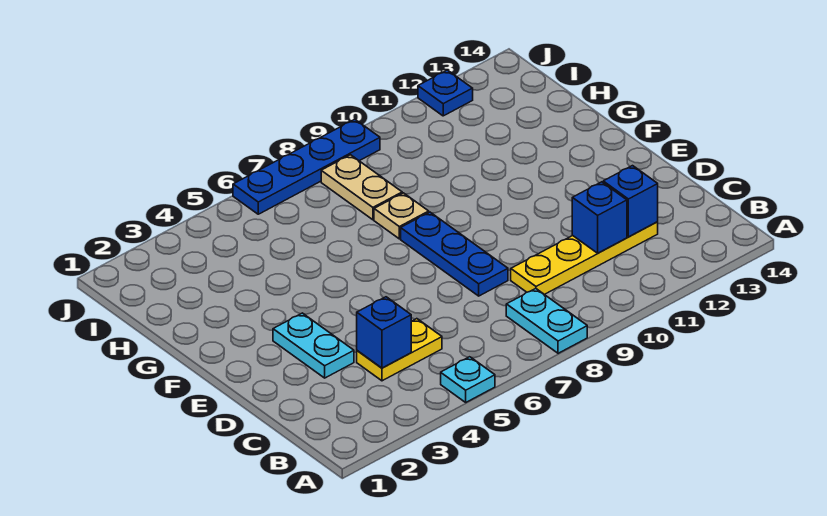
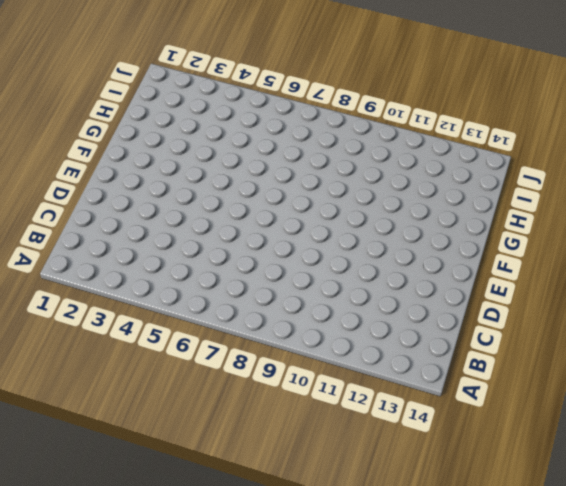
none -> cyan plate A5 level 1
none -> cyan plate A8:B8 level 1
none -> yellow plate C4:C5 level 1

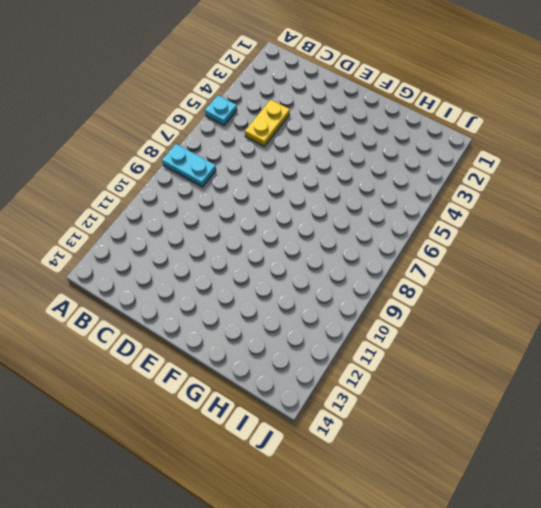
none -> yellow plate C9:C12 level 1
none -> cyan plate D3:E3 level 1
none -> blue plate D8:F8 level 1

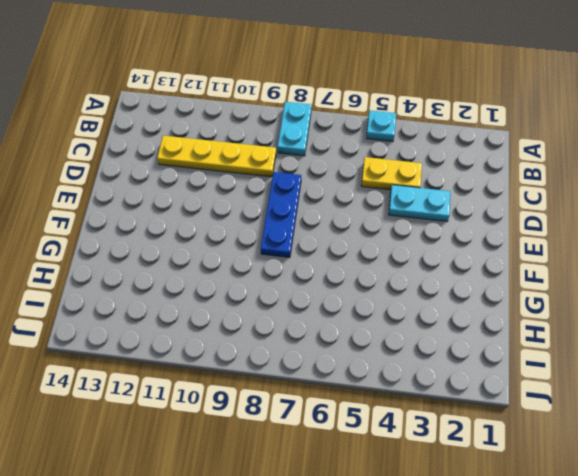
cyan plate D3:D4 level 1 -> cyan plate D3:E3 level 1
none -> tan plate G8 level 1
none -> tan plate H8:I8 level 1
none -> blue plate J6:J9 level 1

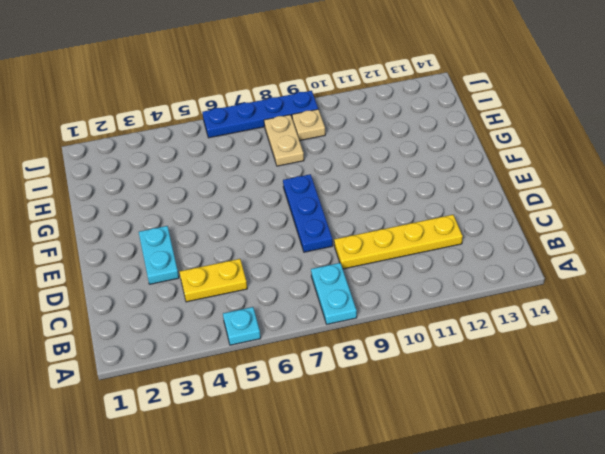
tan plate I9 level 1 -> tan plate G8 level 1
none -> blue plate J12 level 1
none -> blue brick C4 level 2
none -> blue brick C11 level 2

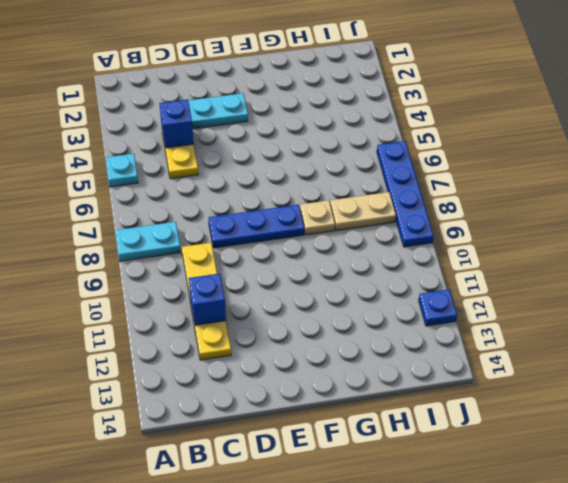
none -> blue brick C12 level 2

